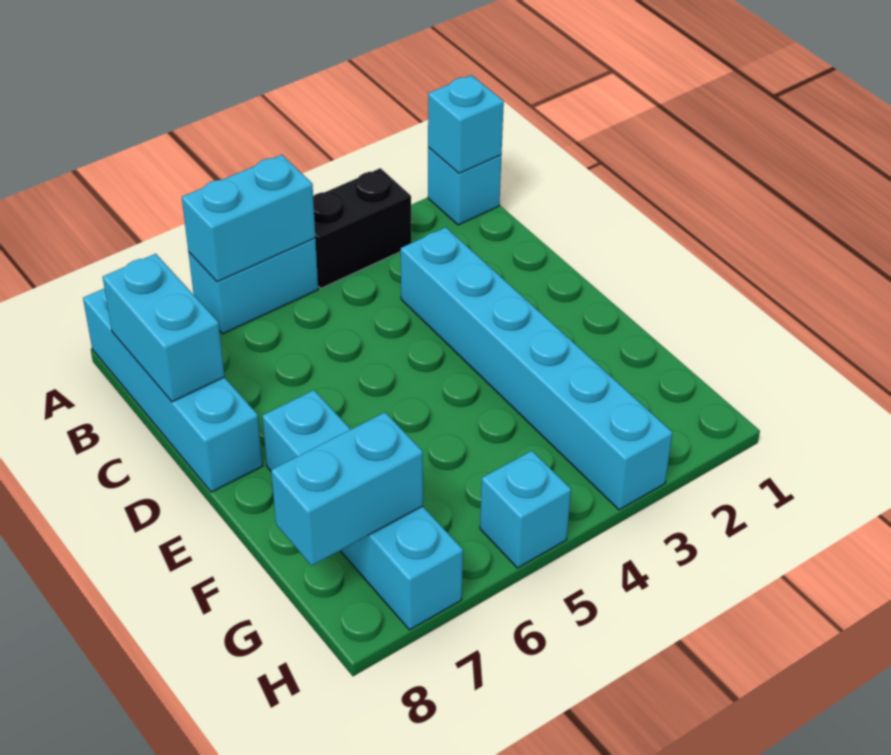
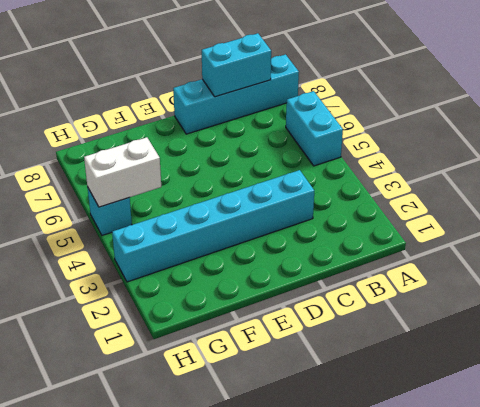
white brick G5:H5 level 2 -> none
none -> cyan brick A1 level 1
none -> black brick A3:A4 level 1

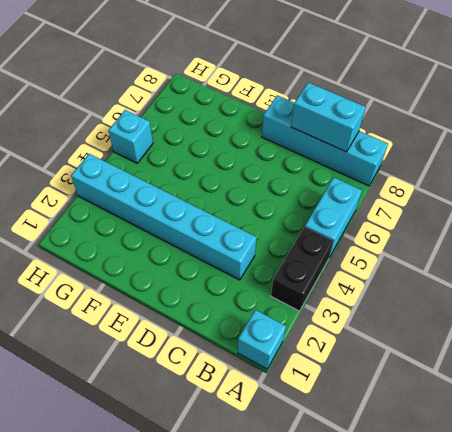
none -> cyan brick E7:H7 level 1
none -> cyan brick A1 level 2

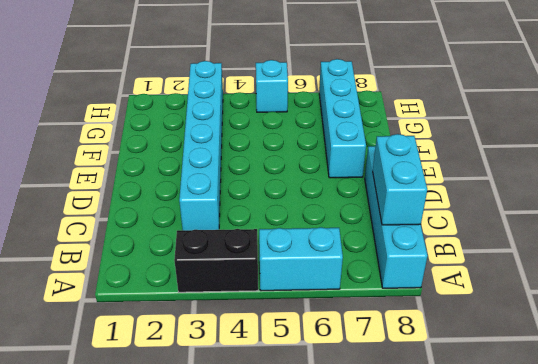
none -> cyan brick A1 level 1
none -> cyan brick A1 level 2

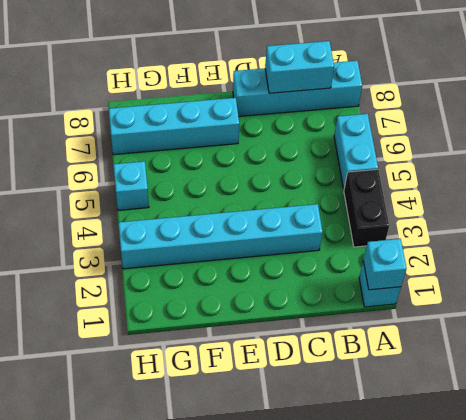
none -> cyan brick A5:A6 level 2
none -> cyan brick G7:G8 level 2

